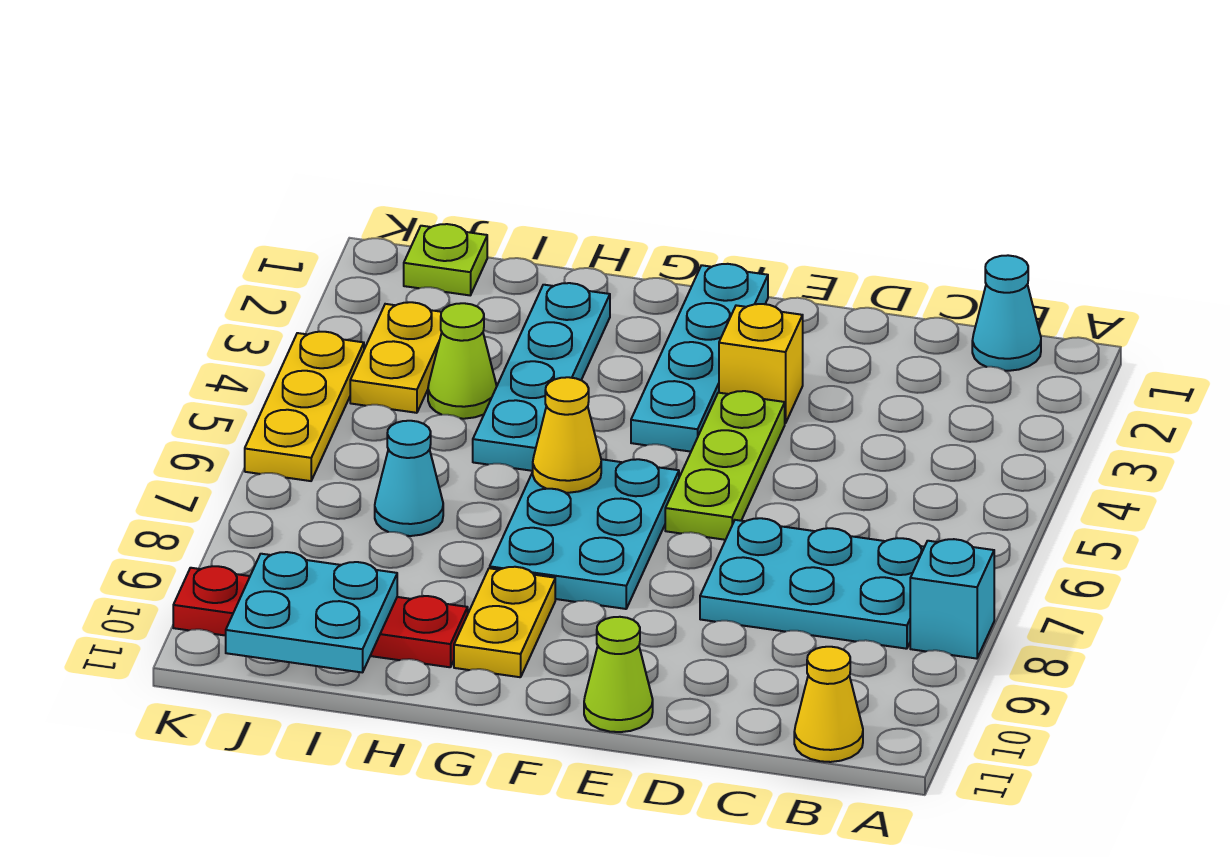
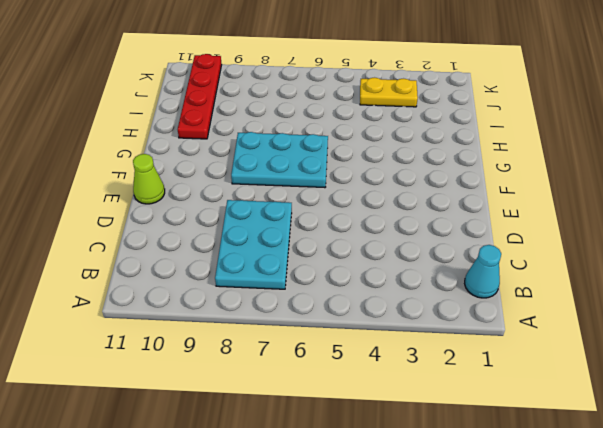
none -> cyan brick A8 level 1
none -> yellow cone B11 level 1
none -> yellow brick E3 level 1

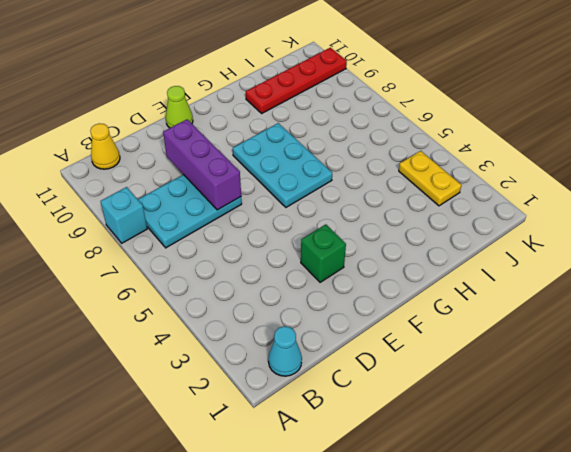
purple brick D7:D9 level 2 -> none
green brick E3 level 1 -> yellow brick E3 level 1
none -> lime plate E4:E6 level 1
none -> cyan plate F1:F4 level 1
none -> yellow plate G9:G10 level 1

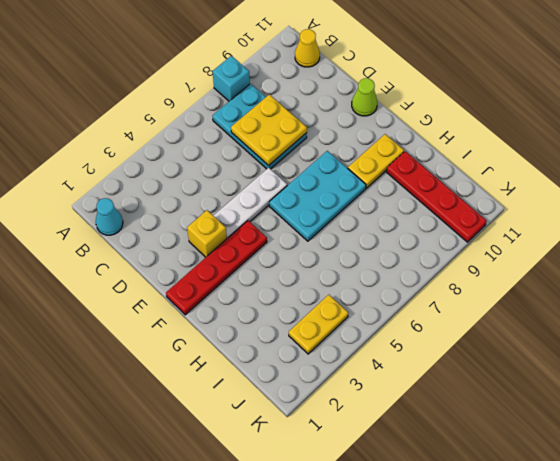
yellow plate C7:D8 level 2 -> none
white plate E4:E6 level 1 -> lime plate E4:E6 level 1
red plate F1:F4 level 1 -> cyan plate F1:F4 level 1
none -> cyan plate H2:H5 level 1
none -> lime cone I4 level 1
none -> cyan cone I7 level 1

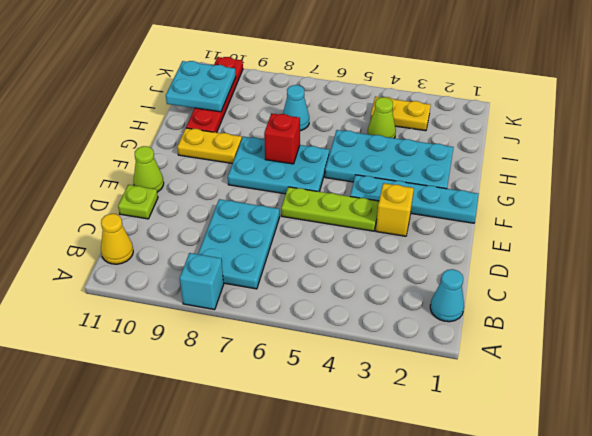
lime plate D11 level 1 -> lime plate J1 level 1
cyan plate G2:H5 level 1 -> cyan plate H2:H5 level 1
red brick G7 level 2 -> none
none -> yellow plate K4:K6 level 1
none -> yellow cone G6 level 2

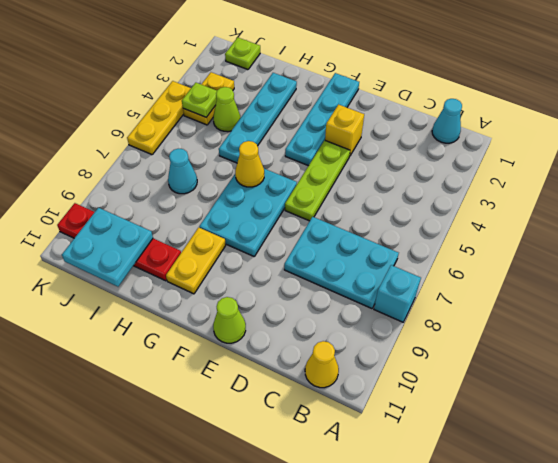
lime plate J4 level 2 -> none

